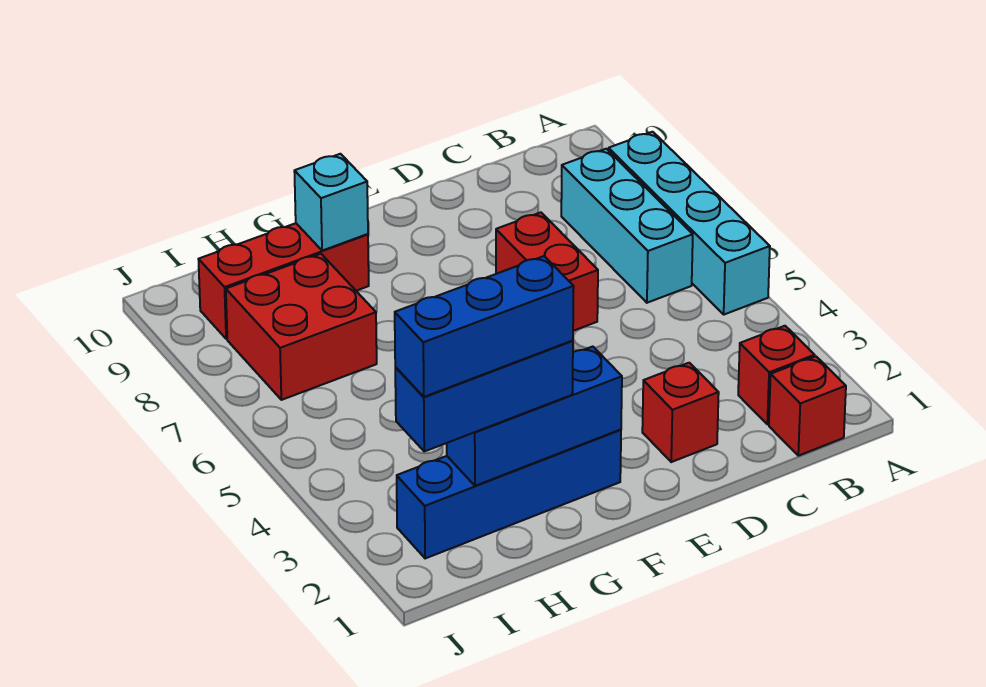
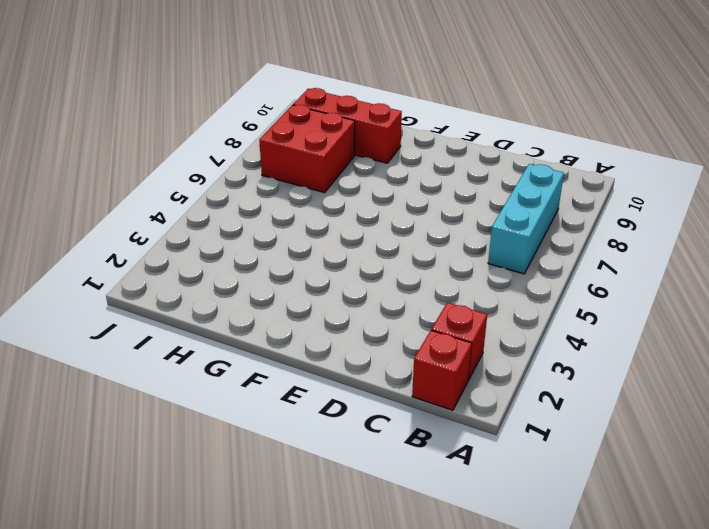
none -> cyan brick A5:A8 level 1
none -> red brick D2 level 1
none -> red brick D6:D7 level 1

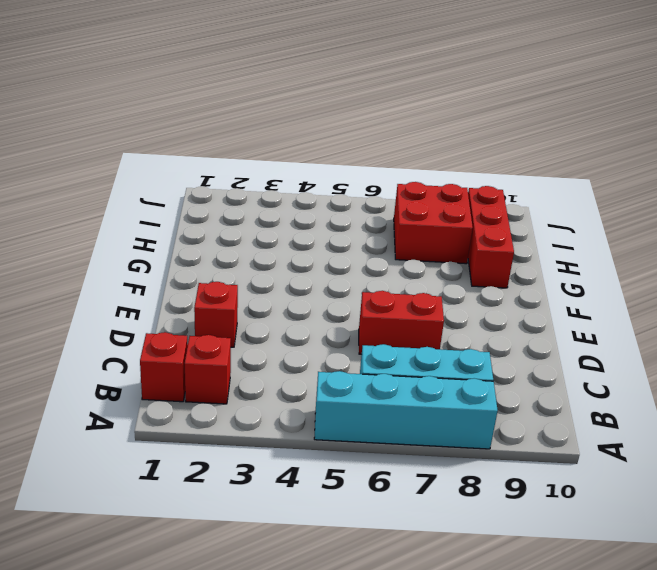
none -> blue brick F2:I2 level 1
none -> blue brick F2:H2 level 2
none -> cyan brick G9 level 2

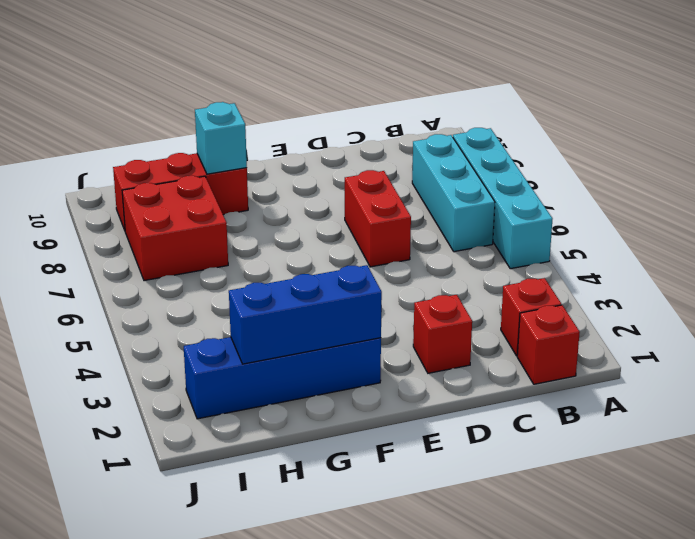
none -> blue brick G2:I2 level 3
none -> blue brick G2:I2 level 4

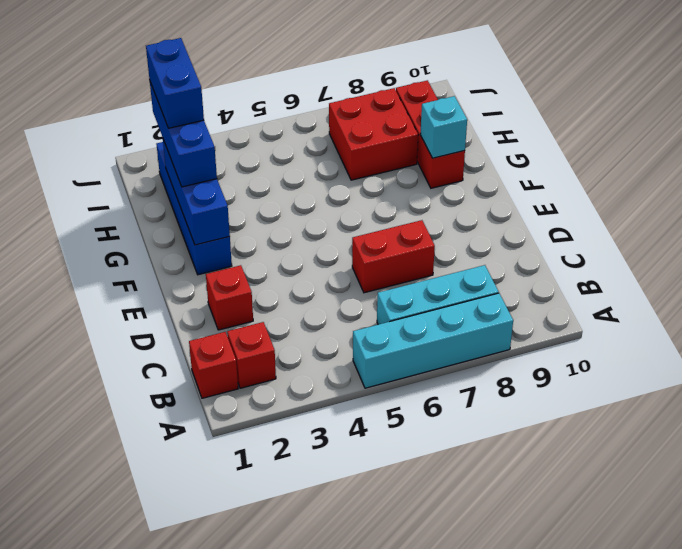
blue brick H2:I2 level 4 -> blue brick G2:I2 level 4

